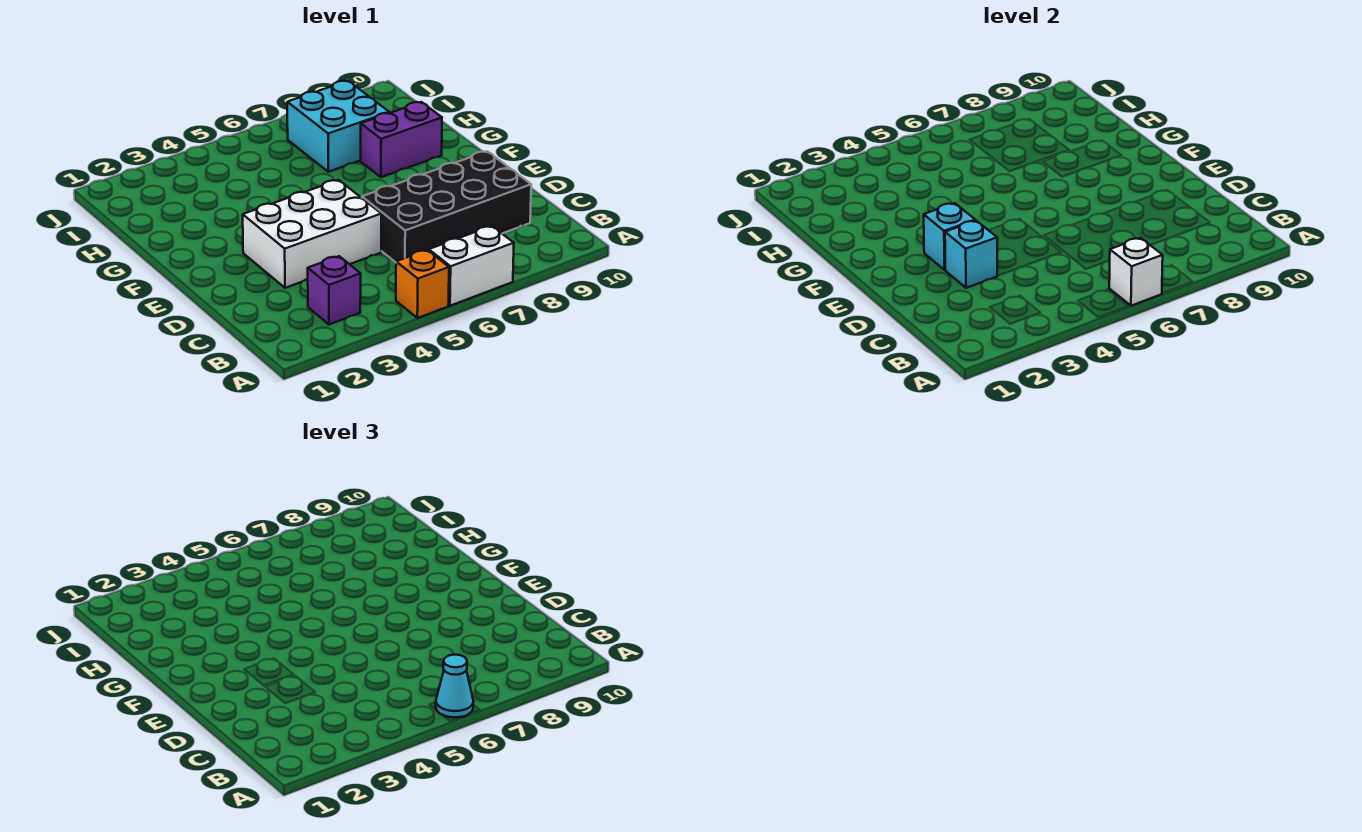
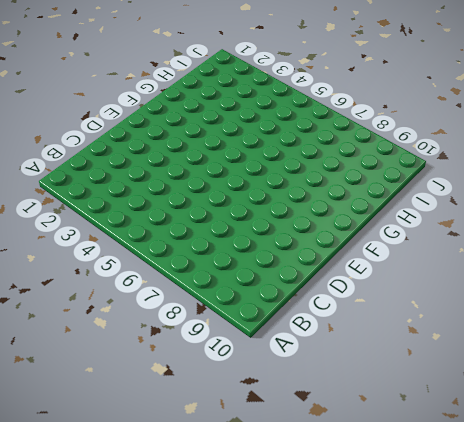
none -> orange brick A5 level 1
none -> white brick A6:A7 level 1

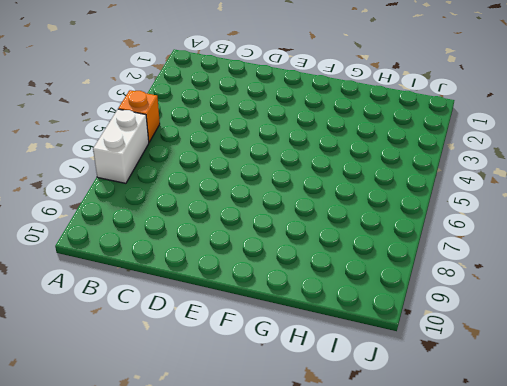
none -> purple brick B3 level 1
none -> black brick C6:D9 level 1

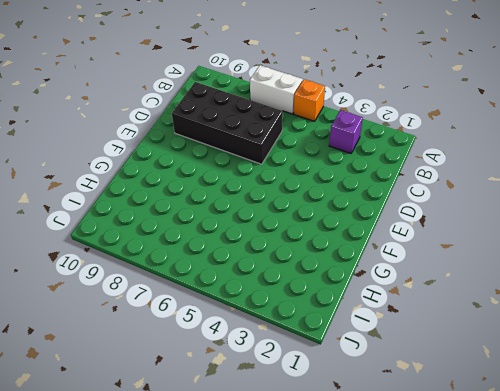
none -> white brick D3:E5 level 1
none -> purple brick G8:G9 level 1

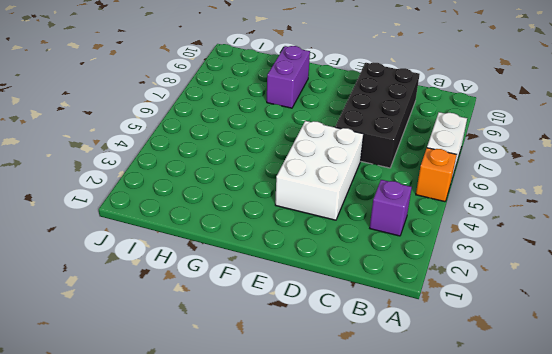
none -> cyan brick H7:I8 level 1
none -> white brick A6 level 2

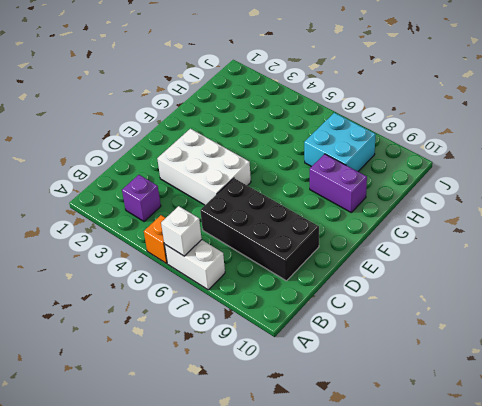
none -> cyan brick D3 level 2
none -> cyan brick E3 level 2

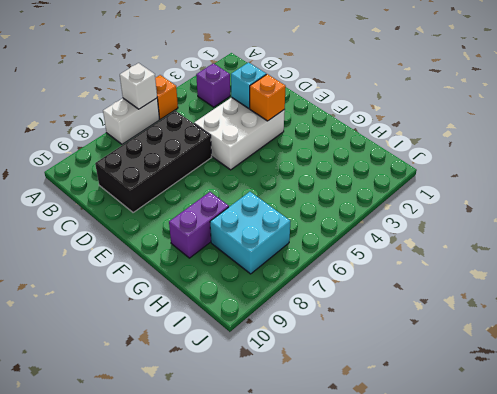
orange brick E3 level 2 -> cyan brick E3 level 2
none -> cyan cone A6 level 3

